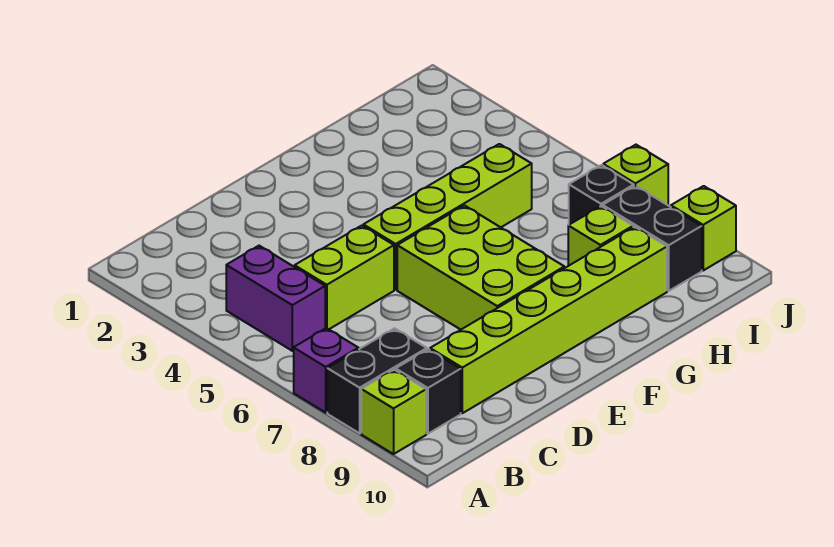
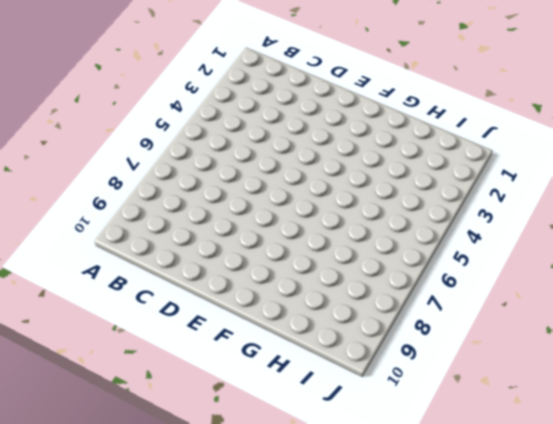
none -> purple brick A7 level 1
none -> black brick A8:B8 level 1
none -> lime brick A9 level 1

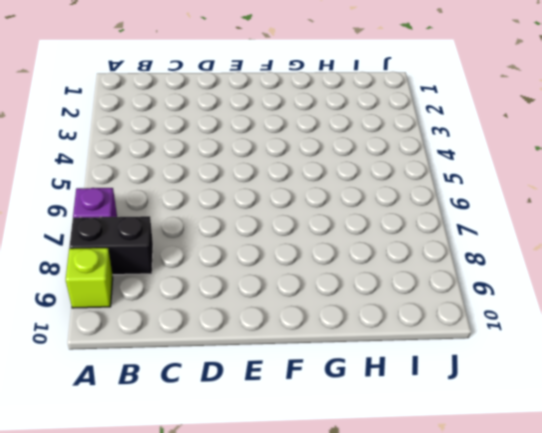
none -> purple brick B4:B5 level 1
none -> black brick B9 level 1
none -> lime brick C5:D5 level 1

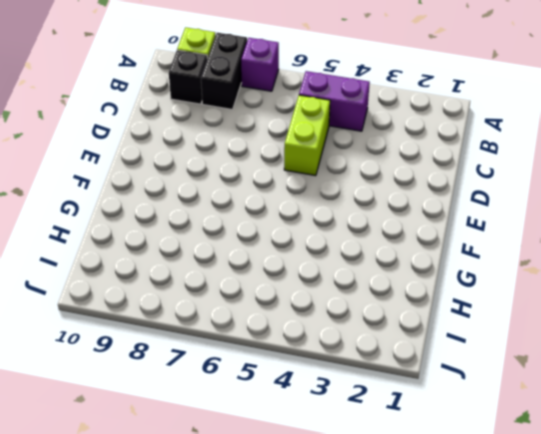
none -> lime brick C9:H9 level 1
none -> lime brick E5:H5 level 1
none -> lime brick E6:F8 level 1

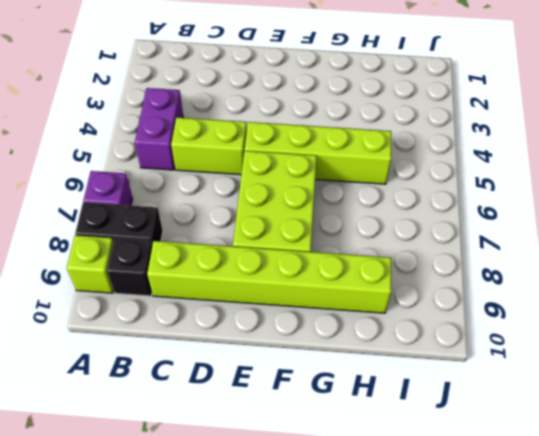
none -> lime brick H8 level 1
none -> black brick I7 level 1
none -> black brick I8:I9 level 1

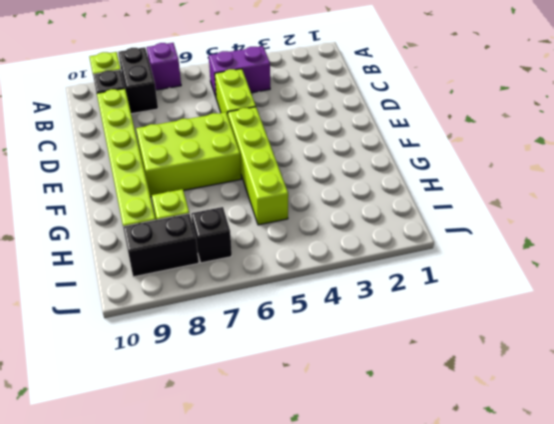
none -> lime brick J7 level 1
none -> lime brick J9 level 1

